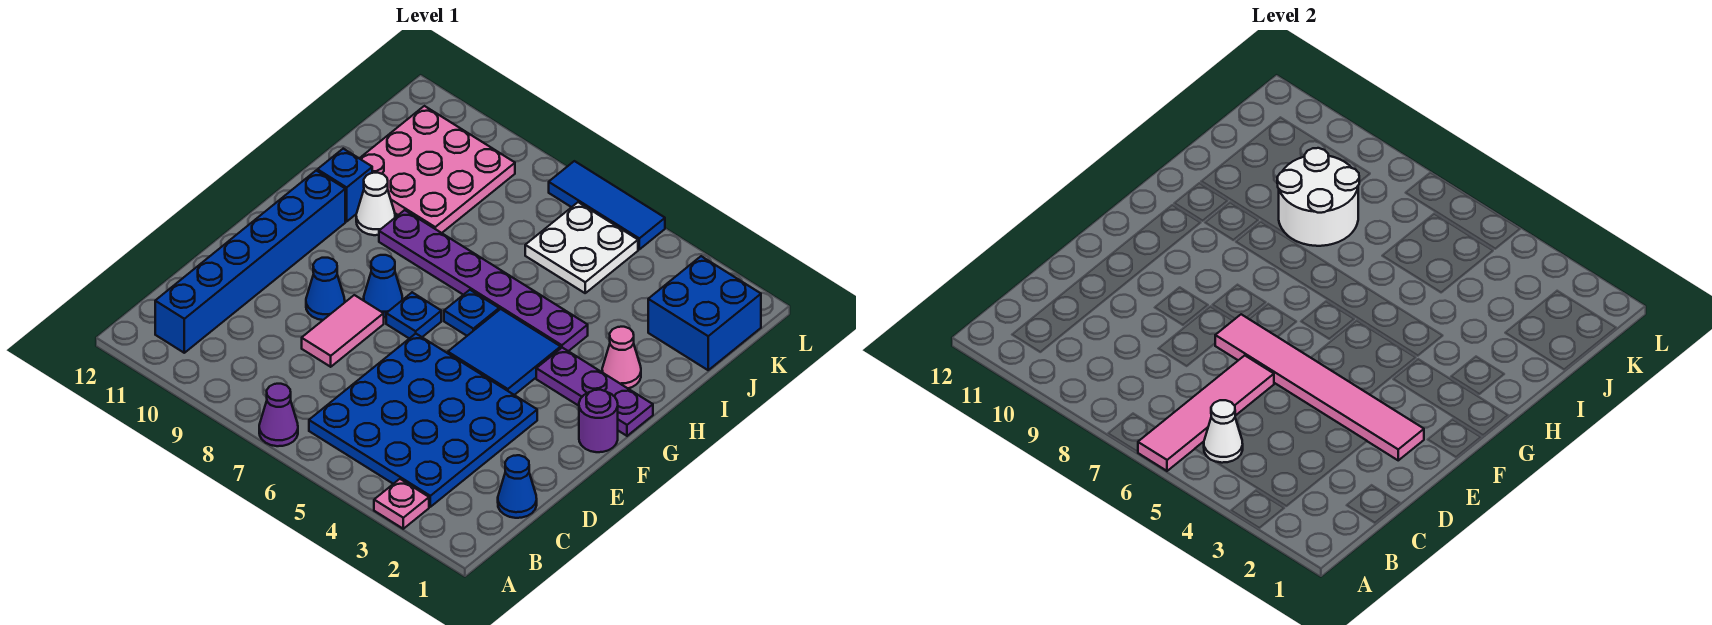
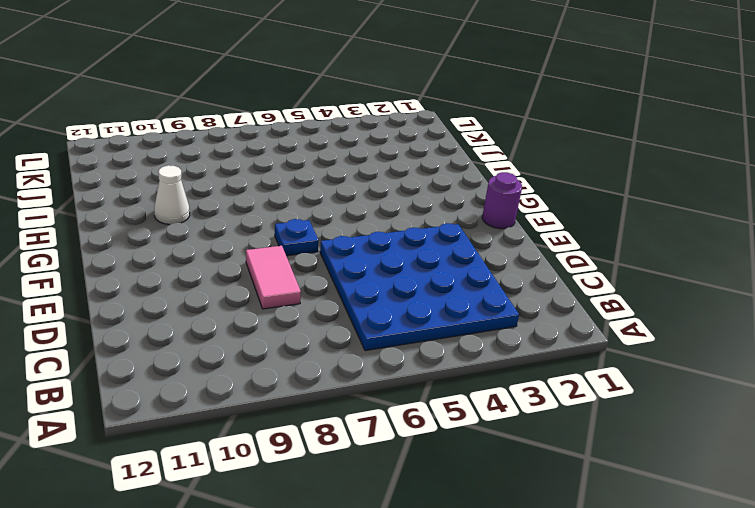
none -> pink plate A3 level 1
none -> purple cone A7 level 1
none -> blue brick B11:G11 level 1

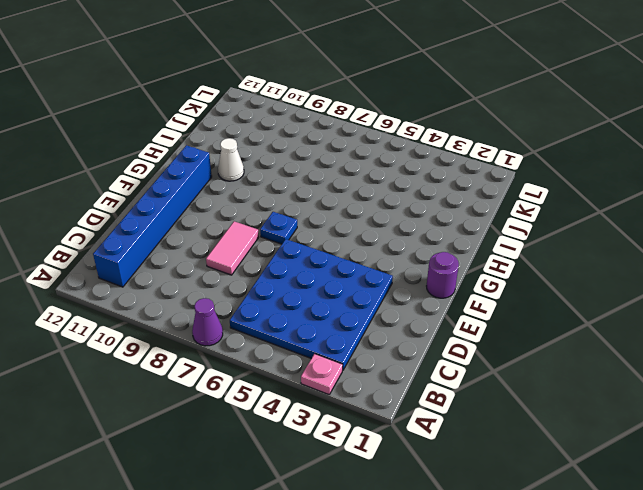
none -> blue cone C1 level 1
none -> blue cone E9 level 1
none -> blue tile F4:G5 level 1

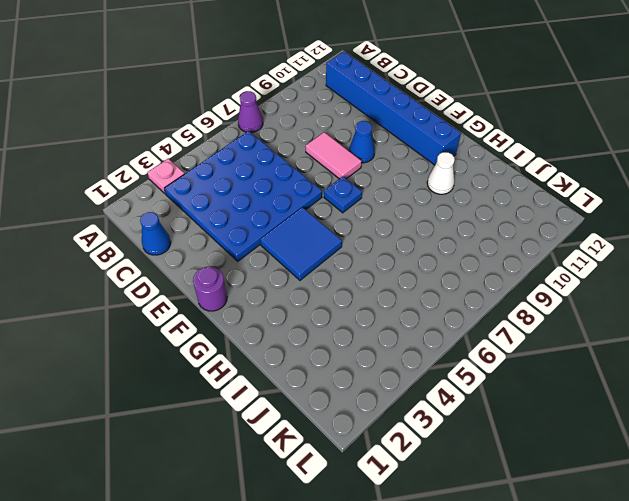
none -> blue cone F8 level 1
none -> purple plate G1:G3 level 1
none -> blue plate G6 level 1

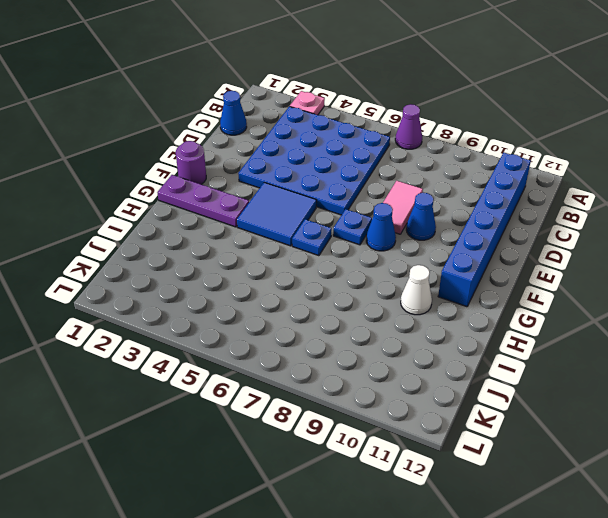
none -> pink cone H2 level 1
none -> purple plate H4:H9 level 1
none -> blue brick H11 level 1

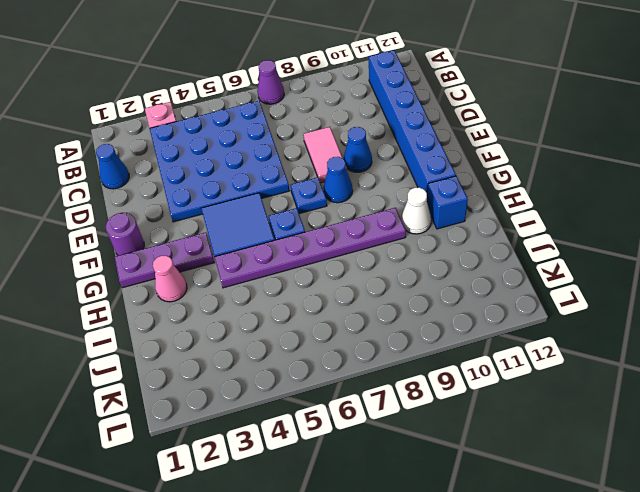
none -> pink plate I9:K11 level 1
none -> blue brick J1:K2 level 1
none -> white plate J5:K6 level 1

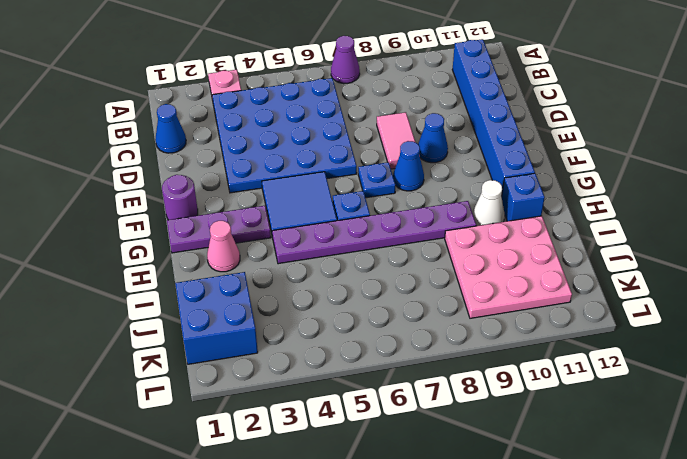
none -> white plate J5:K6 level 1
none -> blue tile L5:L7 level 1
none -> pink tile A6:D6 level 2

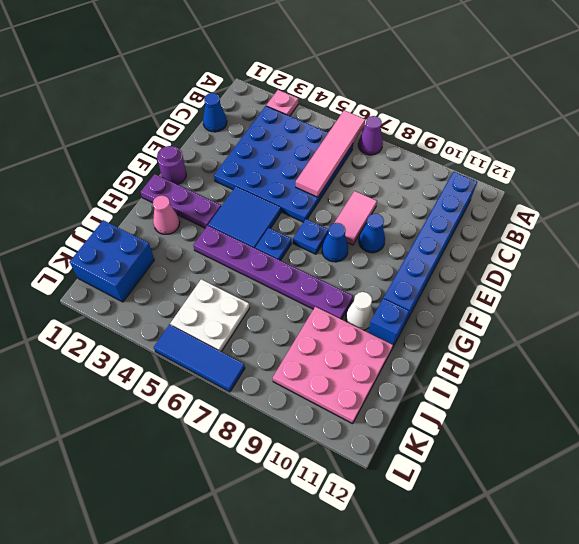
none -> white cone B5 level 2
none -> pink tile E2:E7 level 2
none -> white round brick I8:J9 level 2

